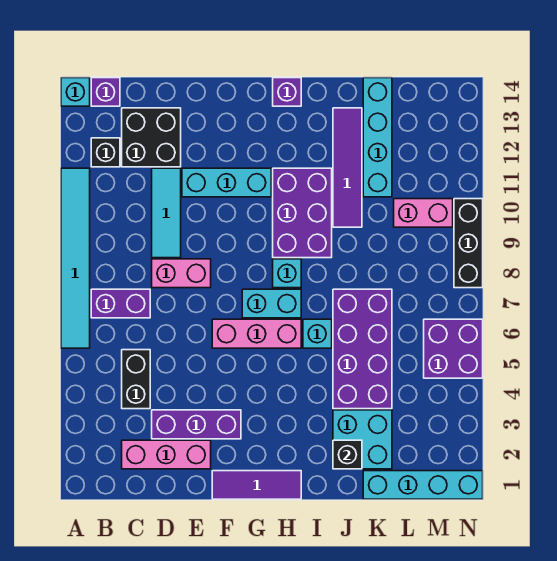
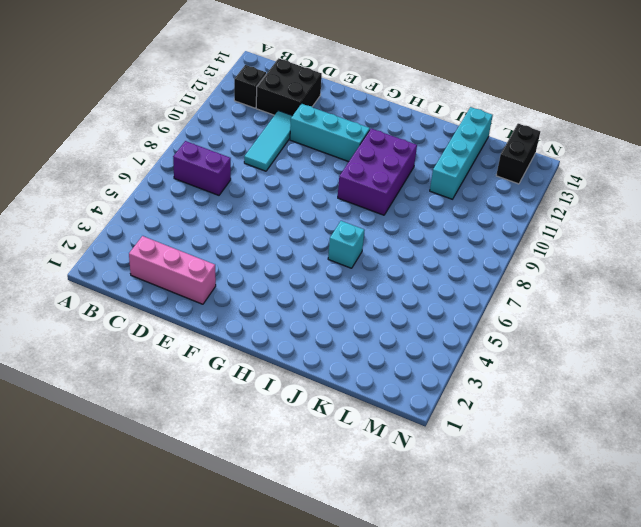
black brick M13:M14 level 1 -> black brick C4:C5 level 1
none -> cyan tile A6:A11 level 1
none -> cyan brick A14 level 1
none -> purple brick B14 level 1

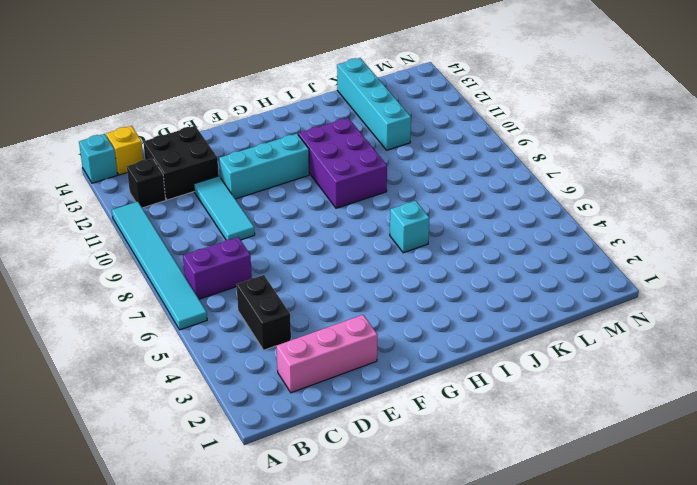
yellow brick B14 level 1 -> purple brick B14 level 1
none -> purple brick D3:F3 level 1
none -> pink brick D8:E8 level 1
none -> purple tile F1:H1 level 1

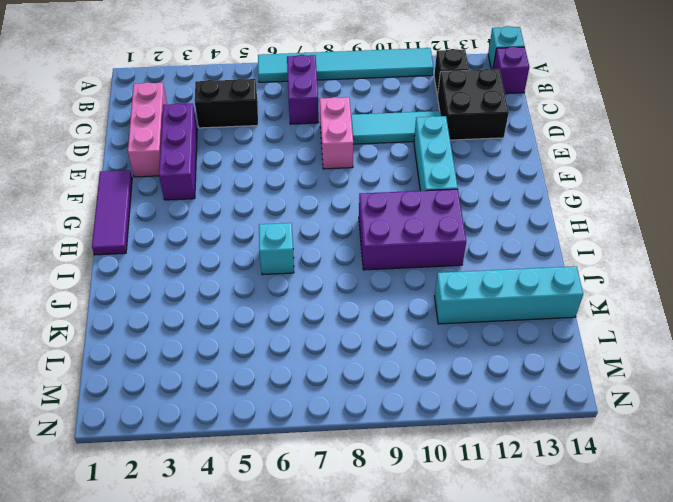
none -> pink brick F6:H6 level 1
none -> cyan brick G7:H7 level 1
none -> cyan brick H8 level 1

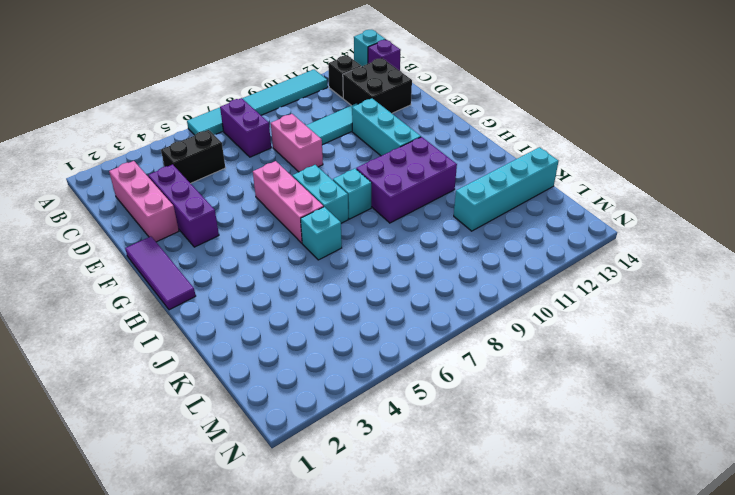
none -> purple brick H14 level 1
none -> cyan brick J2:K3 level 1
none -> purple brick J4:K7 level 1

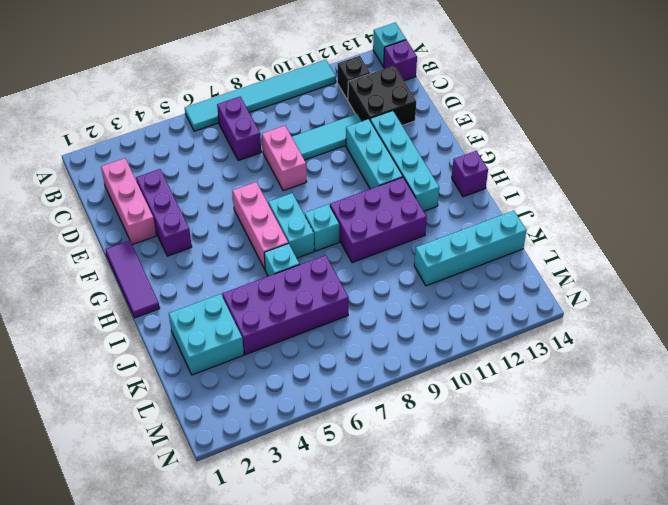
cyan brick E12:H12 level 1 -> cyan brick K1:N1 level 1
none -> black brick C4:C5 level 1
none -> purple tile J10:J13 level 1
none -> pink brick L10:M10 level 1

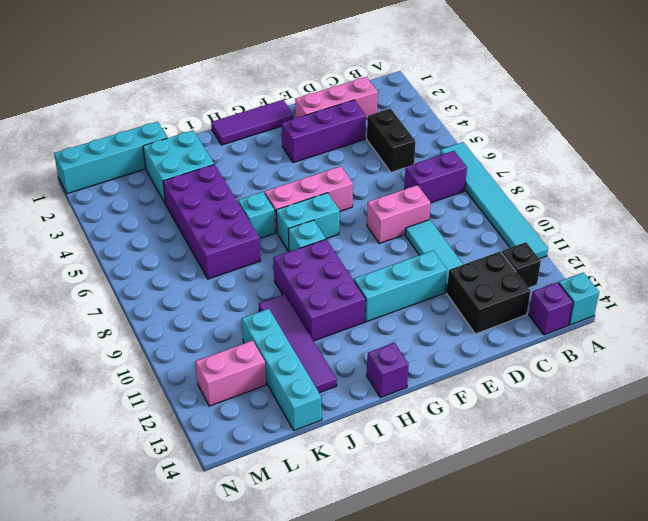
pink brick L12:M12 level 1 -> pink brick L10:M10 level 1
none -> purple brick M5:N6 level 1
none -> black brick N8:N10 level 1
none -> black brick J2 level 2

